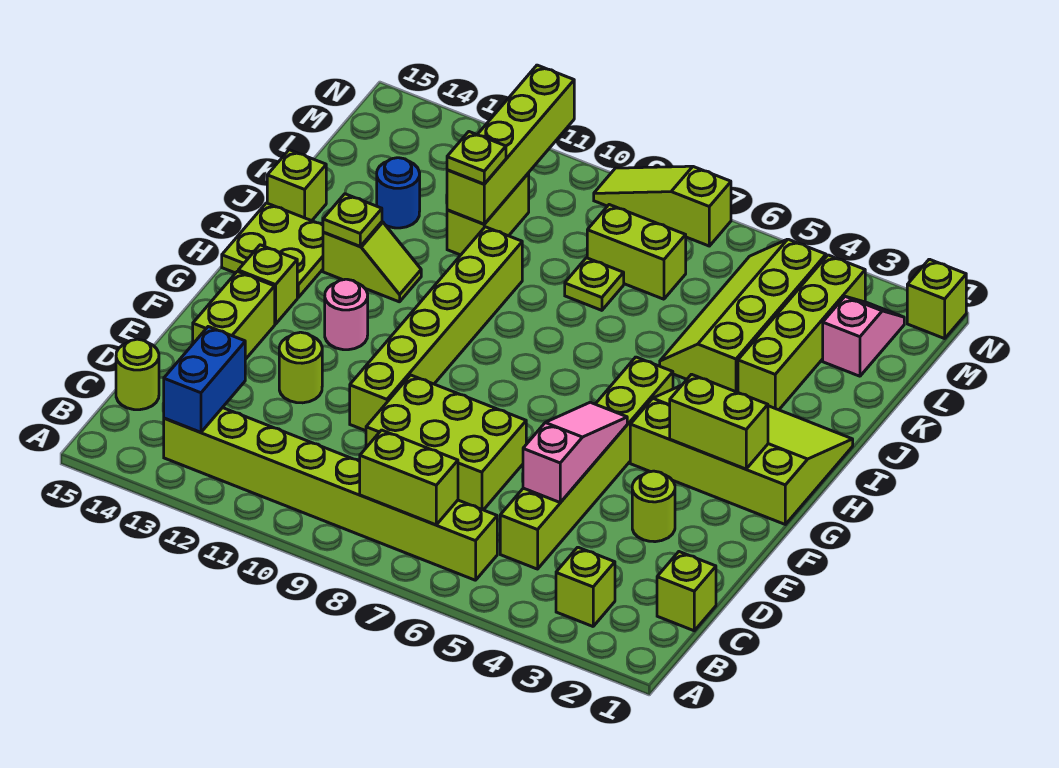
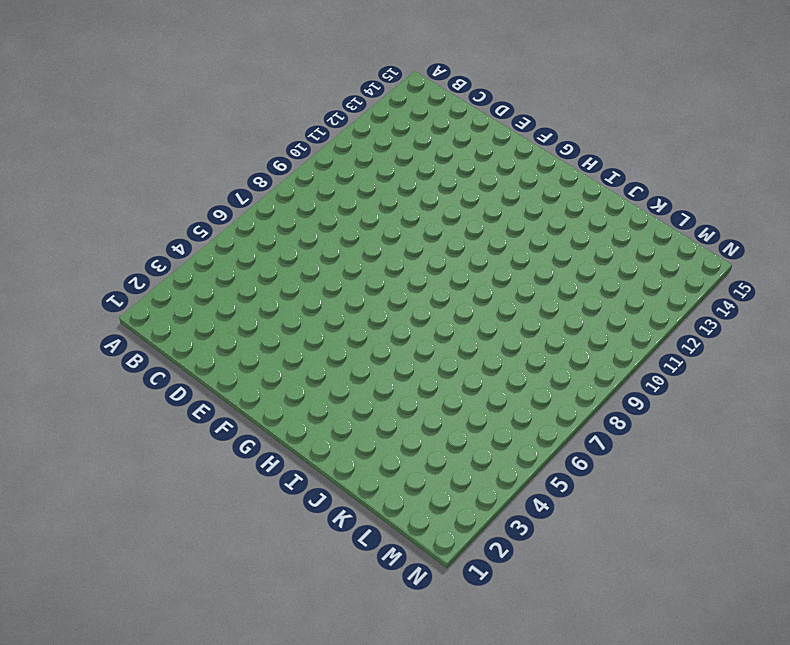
none -> lime brick B3 level 1
none -> lime brick B6:B13 level 1
none -> lime brick C1 level 1
none -> lime brick C5:H5 level 1

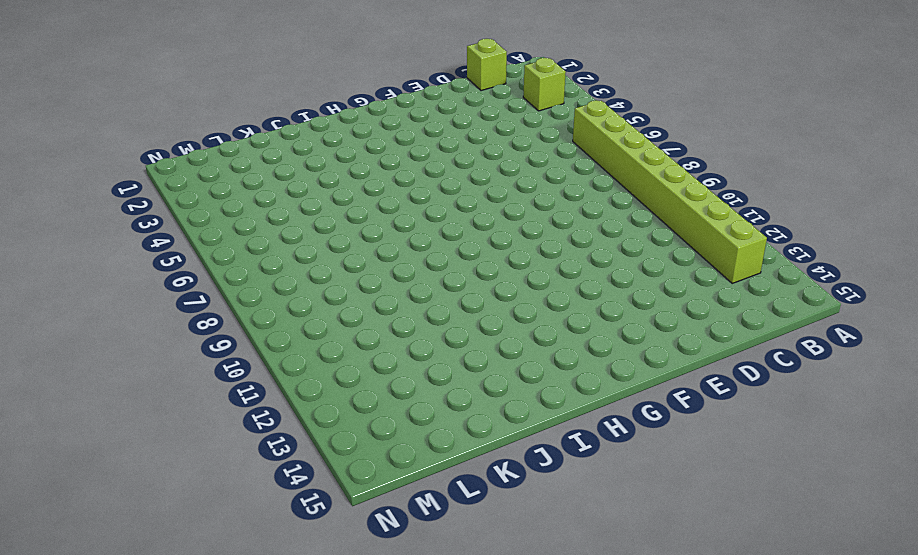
none -> lime brick C5:H5 level 1
none -> lime round brick C15 level 1
none -> lime brick D7:E9 level 1
none -> lime round brick E3 level 1

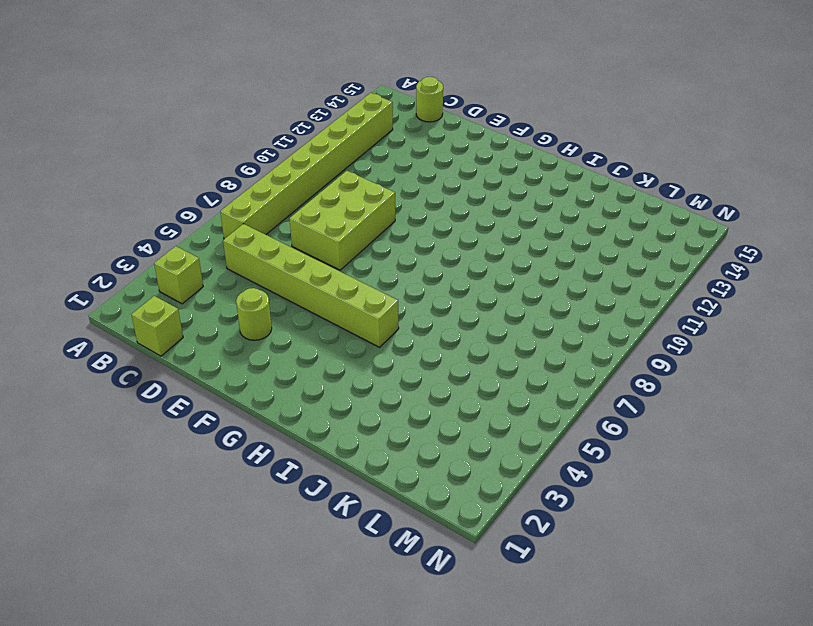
none -> lime brick E10:J10 level 1
none -> lime round brick E12 level 1
none -> lime brick E14:F14 level 1
none -> lime slope G1:I4 level 1 top G

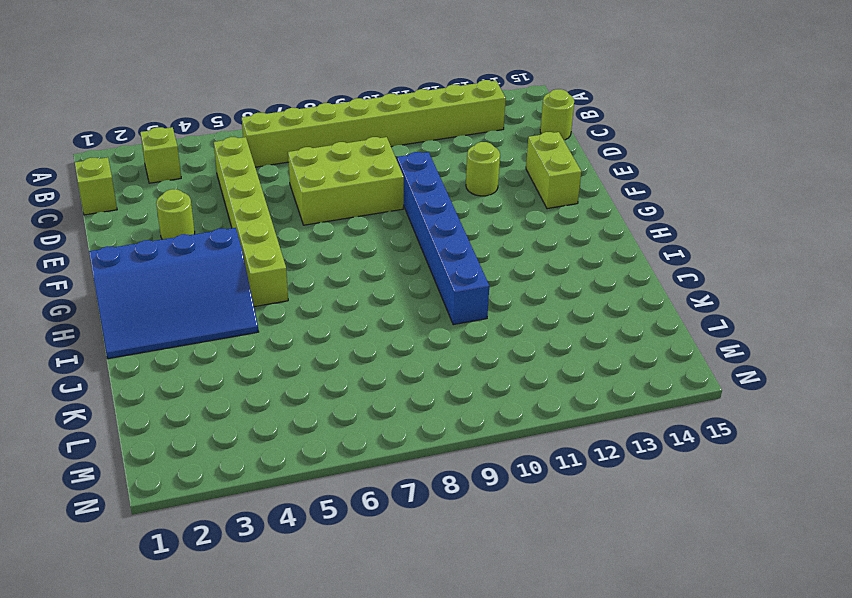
blue brick E10:J10 level 1 -> lime brick E10:J10 level 1
blue slope G1:I4 level 1 top G -> lime slope G1:I4 level 1 top G
none -> pink round brick G12 level 1
none -> lime brick G14 level 1
none -> lime plate H14:I15 level 1
none -> lime slope I12:I13 level 1 top 13

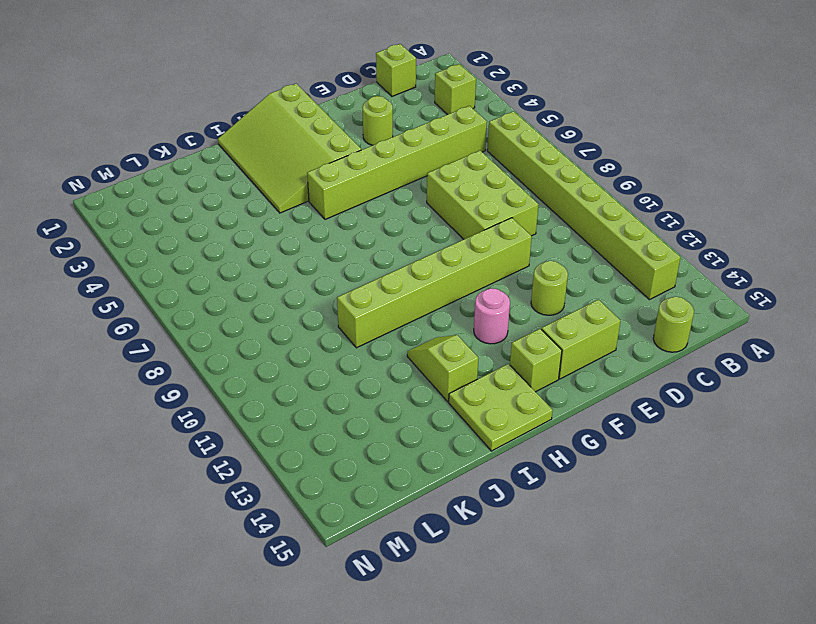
none -> lime brick J3:M3 level 1
none -> lime slope J4:M5 level 1 top 4
none -> lime brick J15 level 1
none -> lime plate K8 level 1

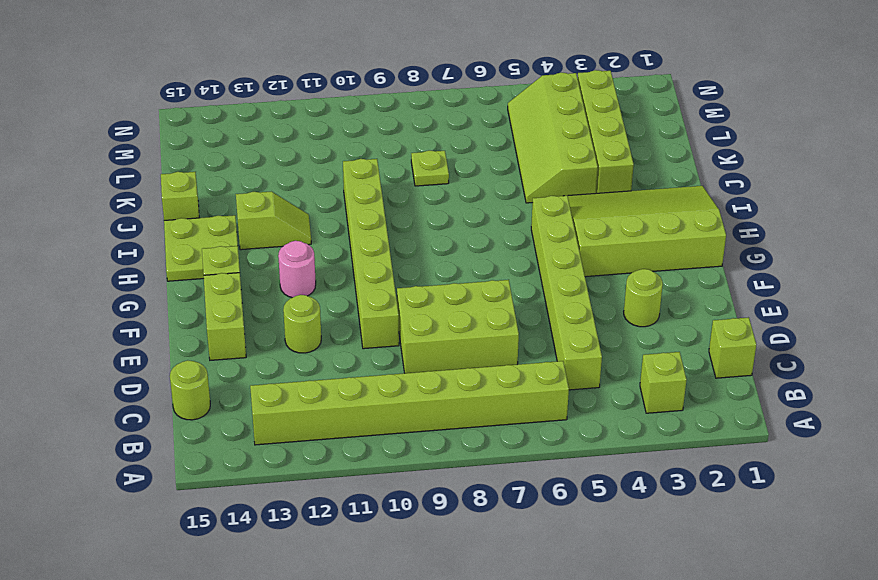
none -> lime brick K11:L11 level 1
none -> blue round brick K13 level 1
none -> pink slope L2:M2 level 1 top L
none -> lime brick L7:L8 level 1

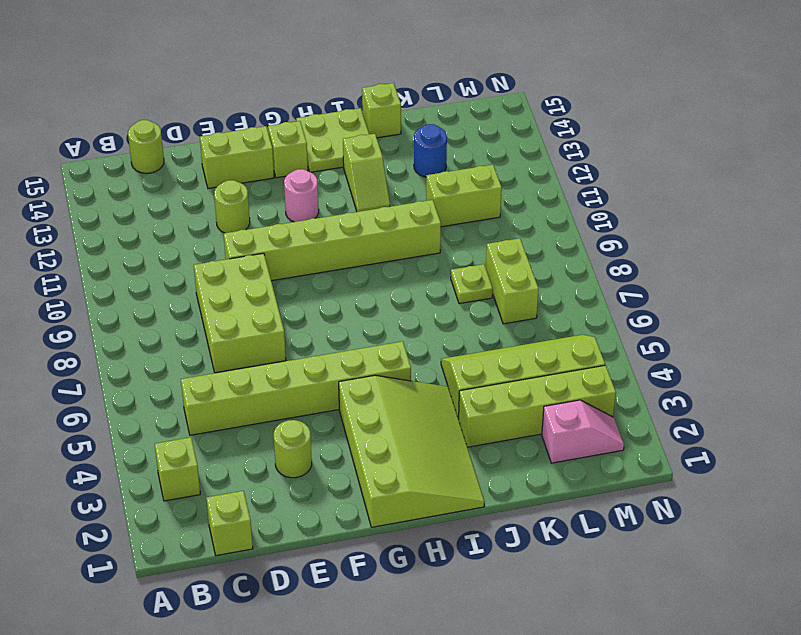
none -> lime brick B6:B13 level 1
none -> lime brick N1 level 1
none -> lime slope N7:N9 level 1 top 7
none -> lime brick B7:B8 level 2

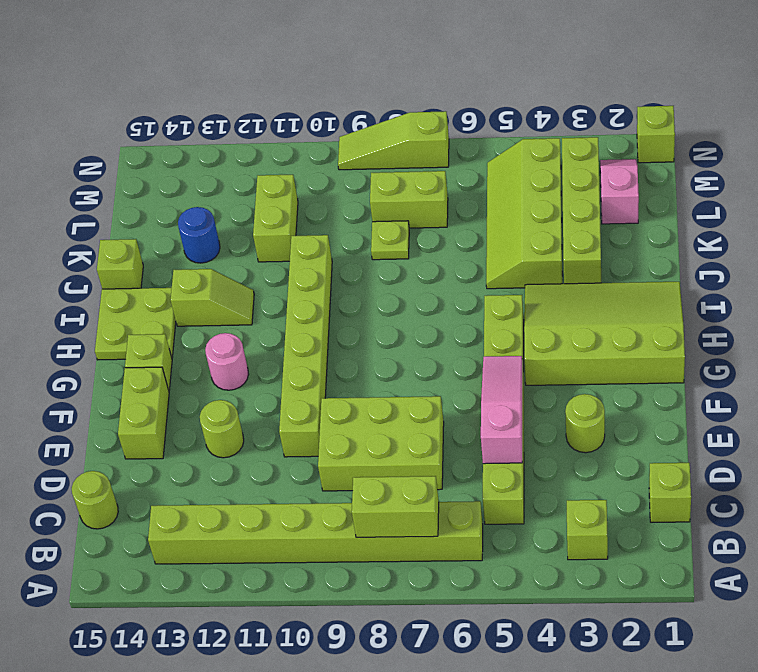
none -> blue brick B13:C13 level 2
none -> lime brick G2:G3 level 2
none -> lime plate I13 level 2
none -> lime brick K11:N11 level 2

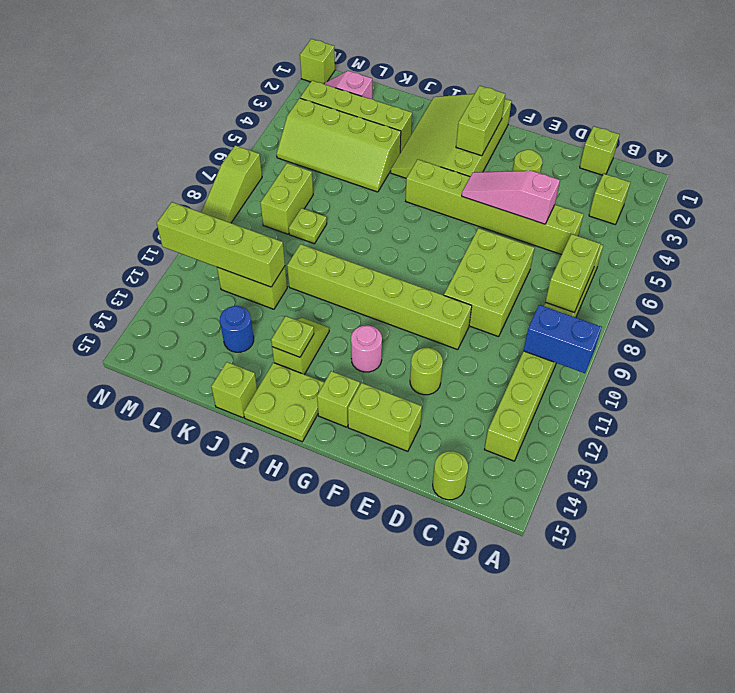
blue brick A10:B10 level 2 -> blue brick B13:C13 level 2
none -> lime plate K11 level 3

